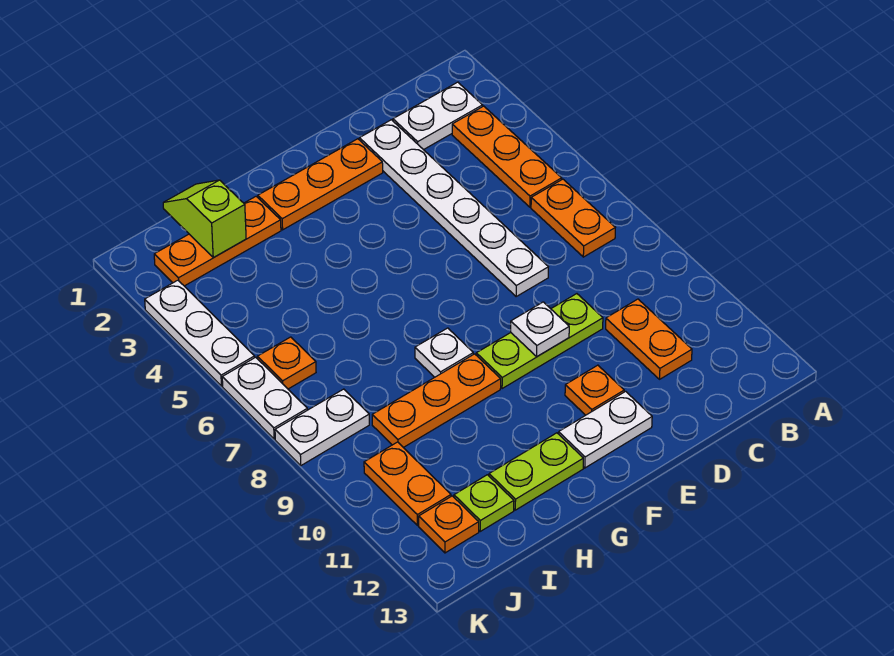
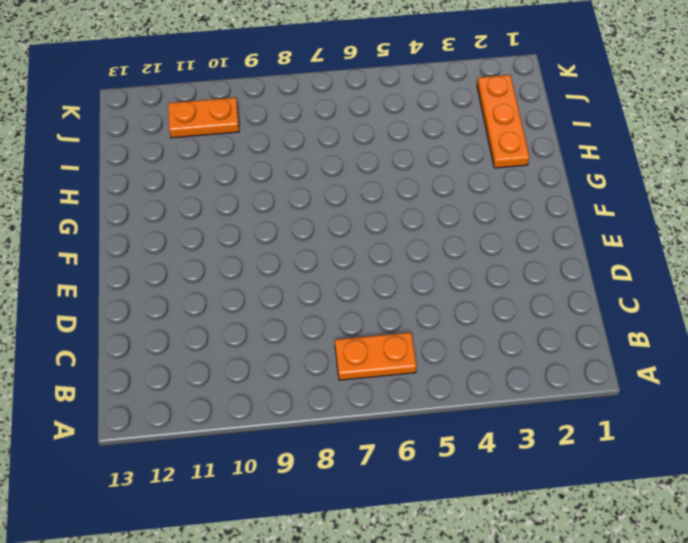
none -> white plate B2:C2 level 1
none -> orange plate B3:B5 level 1
none -> orange plate C10:C11 level 1

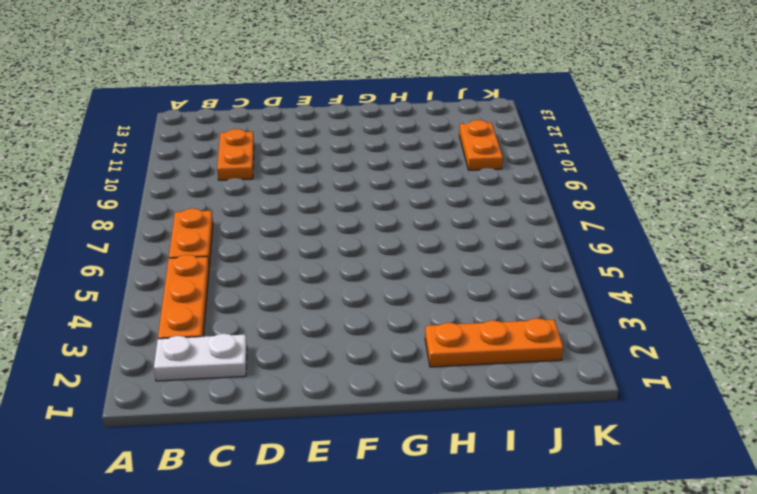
none -> white plate D2:D7 level 1
none -> lime plate D9:F9 level 1
none -> orange plate E2:G2 level 1

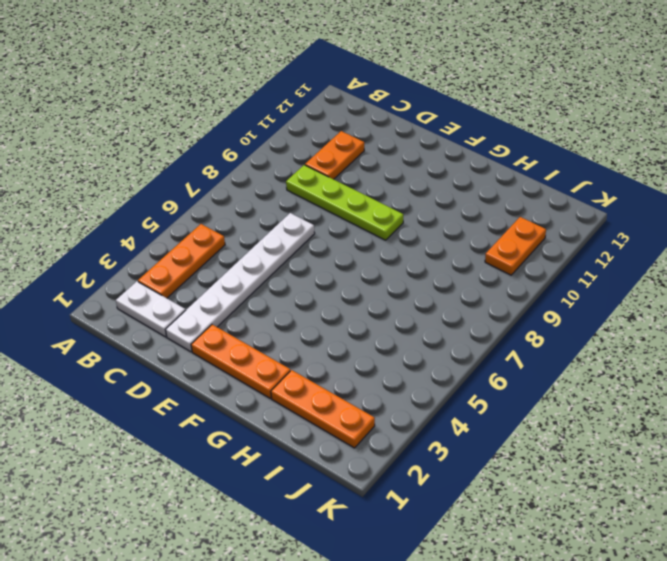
lime plate C9:F9 level 1 -> lime plate D9:F9 level 1
none -> orange plate B6:B7 level 1
none -> orange plate E11 level 1
none -> white plate E12:F12 level 1

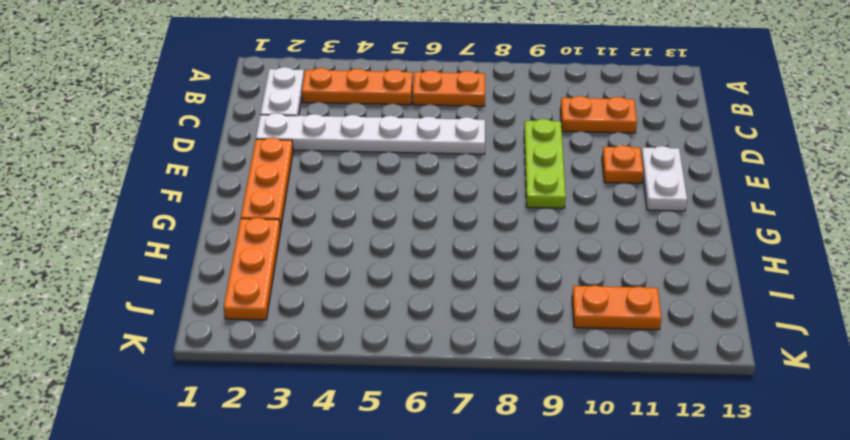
none -> white plate G8 level 1
none -> orange plate G9:I9 level 1
none -> lime plate G12:H12 level 1

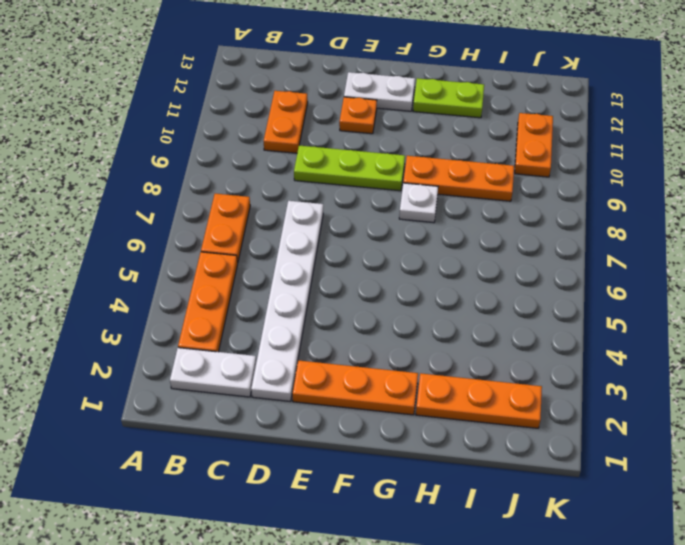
none -> lime plate I12 level 1
none -> orange plate J6 level 1
none -> white plate J8:K8 level 1

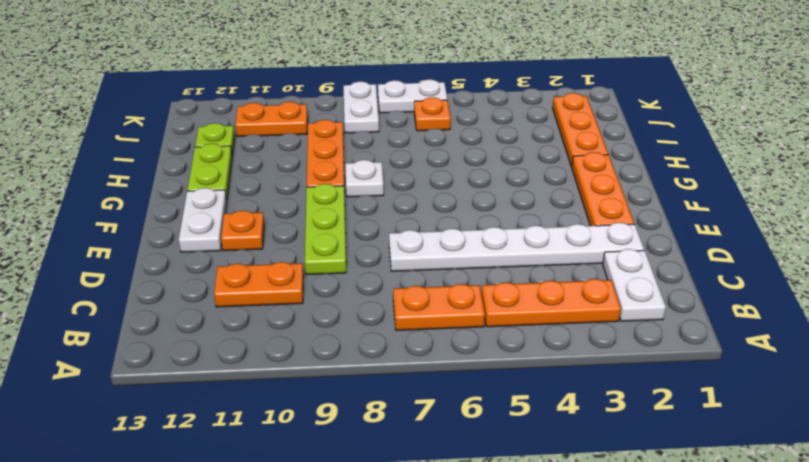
none -> orange plate J12 level 1
none -> white plate K3:K5 level 1
none -> white plate E9 level 2

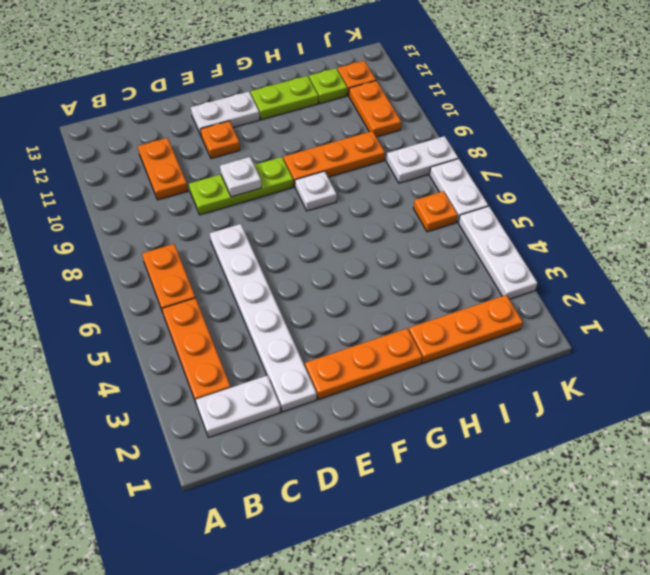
none -> lime slope I1:I2 level 2 top 2

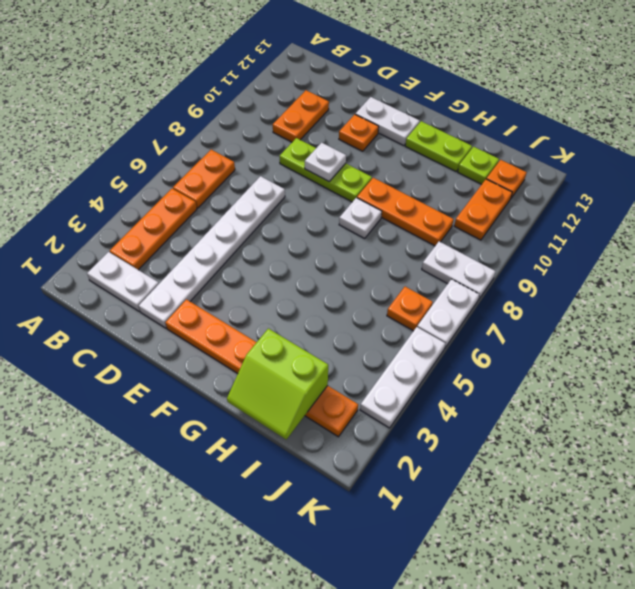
lime slope H1:I2 level 2 top 2 -> lime slope I1:I2 level 2 top 2

